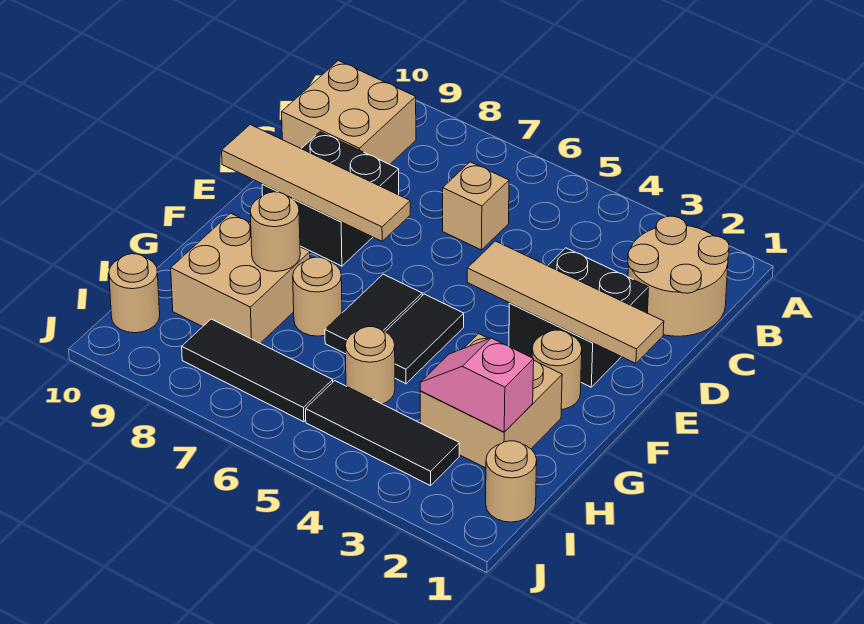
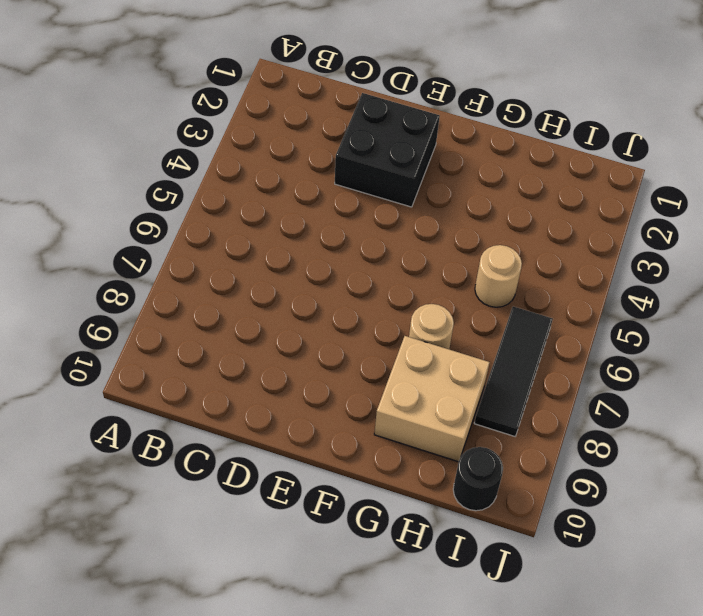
black round brick I10 level 1 -> tan round brick I10 level 1
none -> tan round brick B1:C2 level 1
none -> tan brick B9:C10 level 1
none -> tan brick C6 level 1

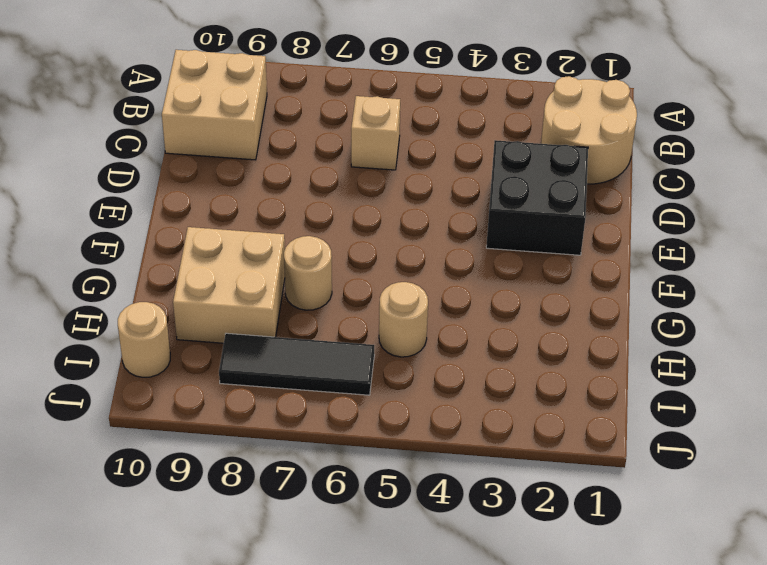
none -> black brick D8:E9 level 1
none -> tan round brick F2 level 1
none -> black tile F5:G5 level 1

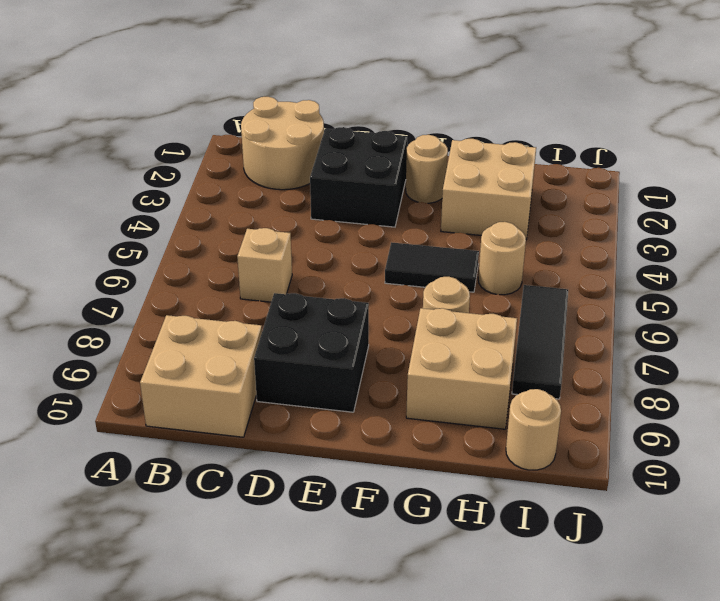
none -> black tile F6:G6 level 1
none -> tan round brick I1 level 1
none -> black tile I3:I5 level 1

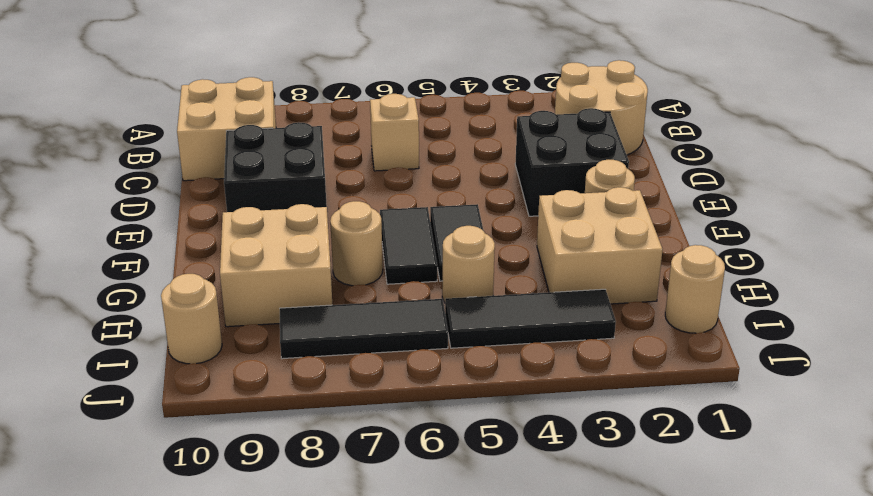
none -> tan tile E1:E4 level 2
none -> tan tile E7:E10 level 2
none -> tan round brick G8 level 2

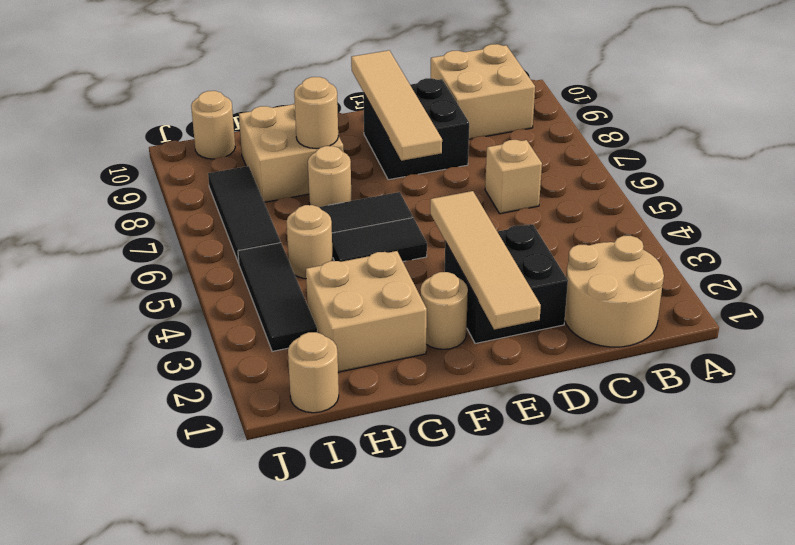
none -> pink slope H2:H3 level 2 top 2

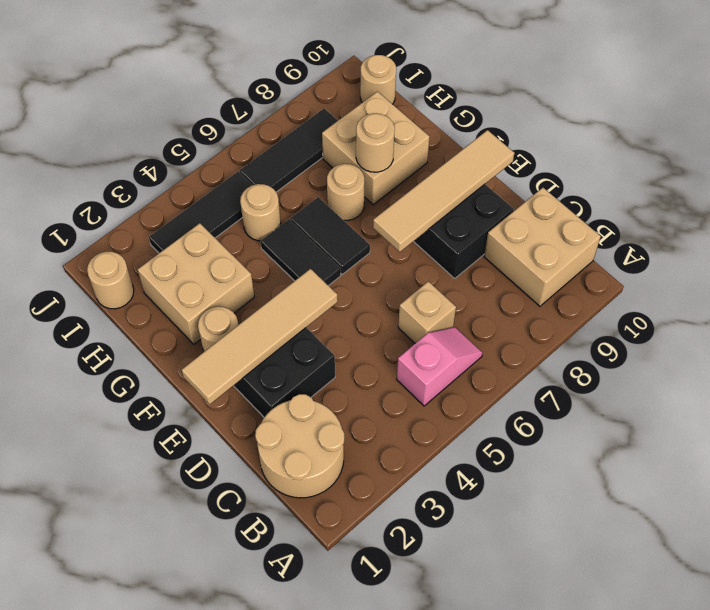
pink slope B5:B6 level 1 top 5 -> pink slope H2:H3 level 2 top 2

